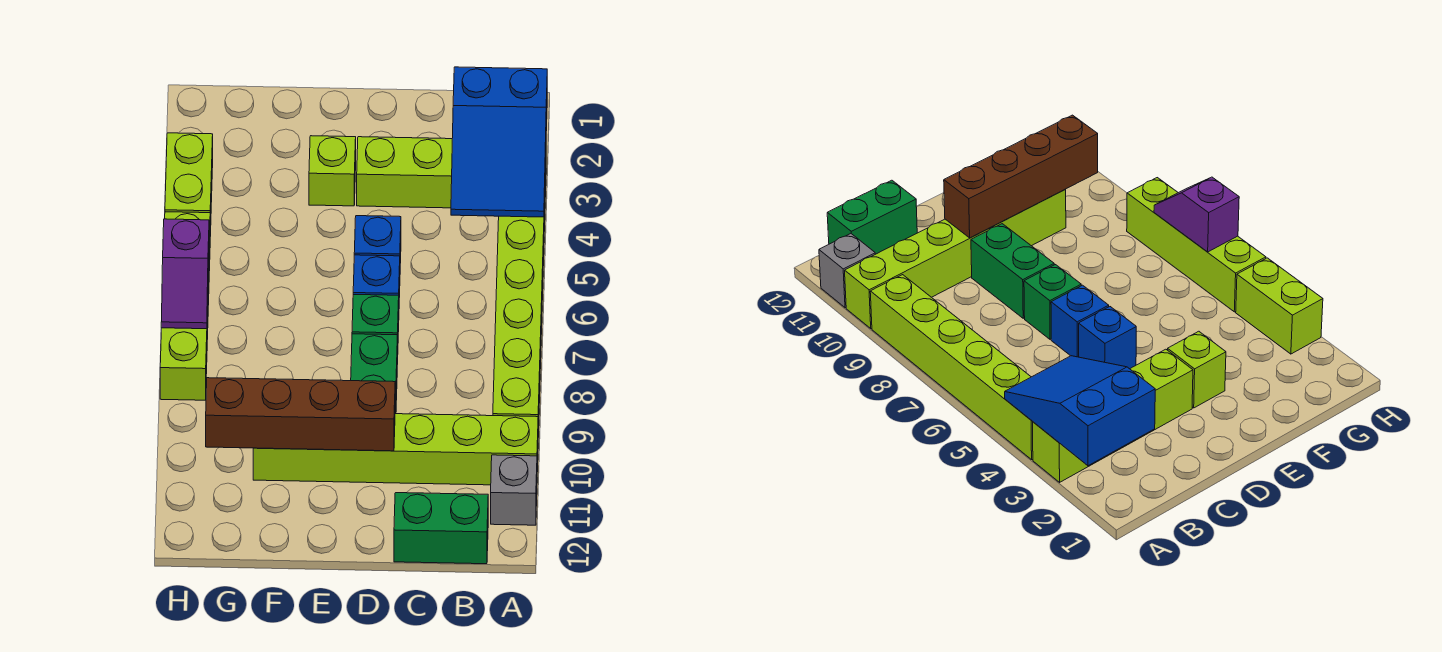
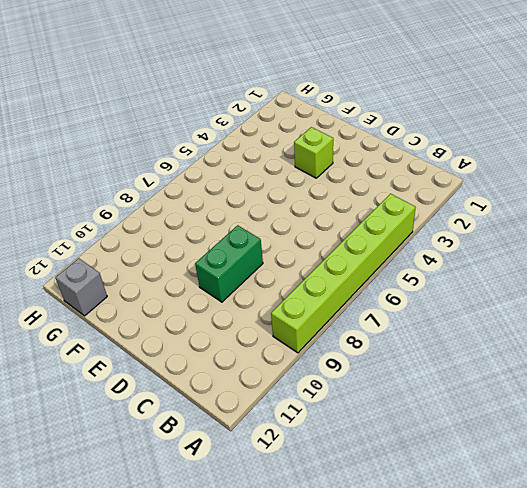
grey brick G12 level 1 -> grey brick A11 level 1
none -> lime brick A3:D3 level 1
none -> lime brick A10:F10 level 1
none -> green brick B12:C12 level 1

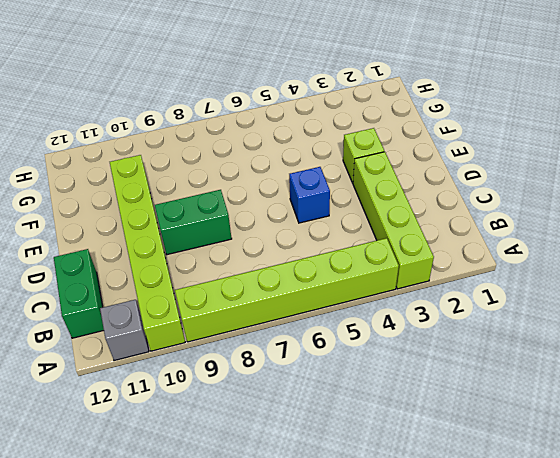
none -> blue brick D6 level 1
none -> green brick D7 level 1
none -> lime brick H3:H4 level 1

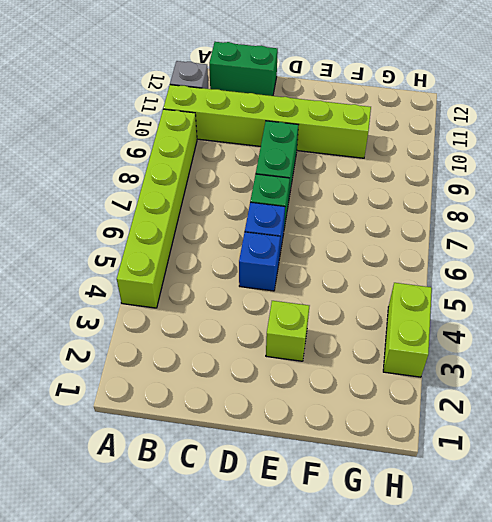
none -> lime brick A3:D3 level 1
none -> lime brick H5:H8 level 1
none -> blue slope A2:B4 level 2 top 2

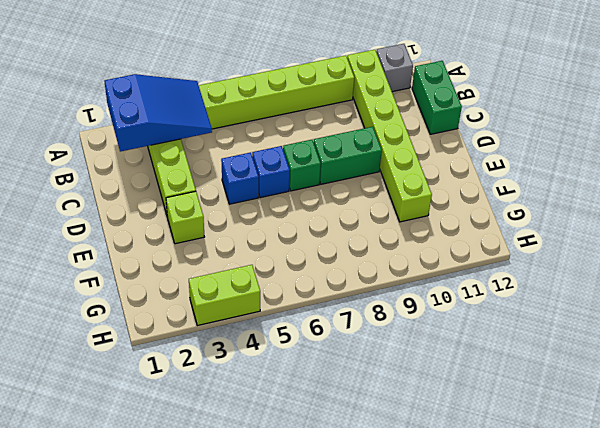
none -> lime brick H5:H8 level 1
none -> brown brick D10:G10 level 2
none -> purple slope H6:H7 level 2 top 6

